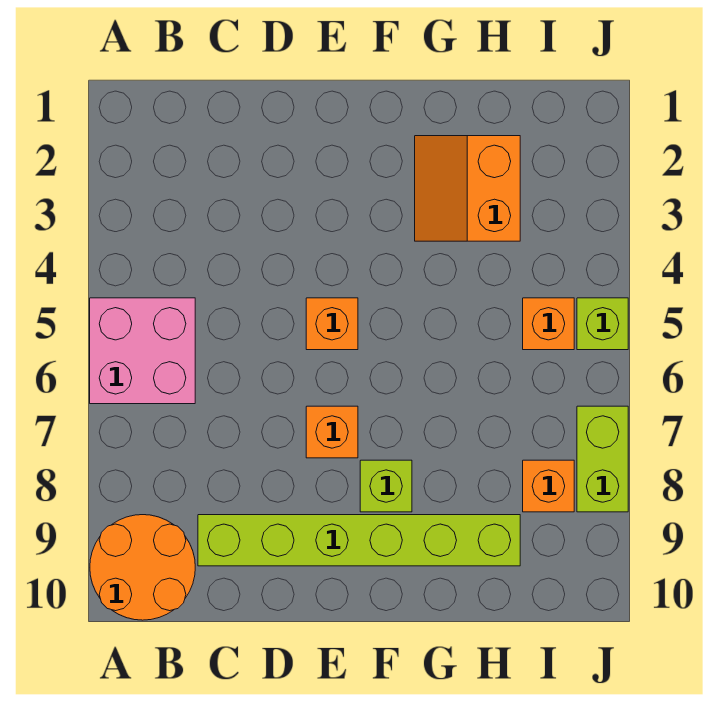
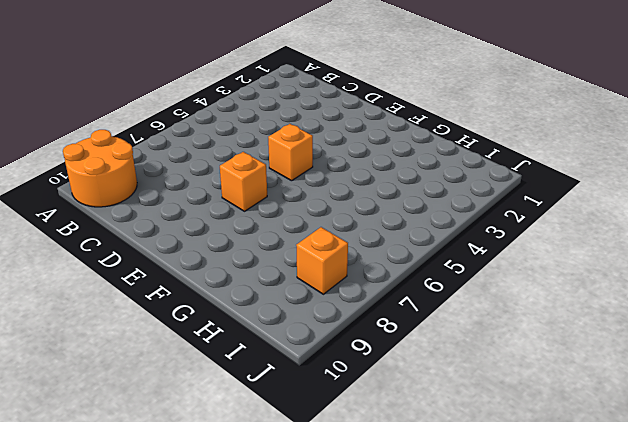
none -> pink brick A5:B6 level 1
none -> lime brick C9:H9 level 1

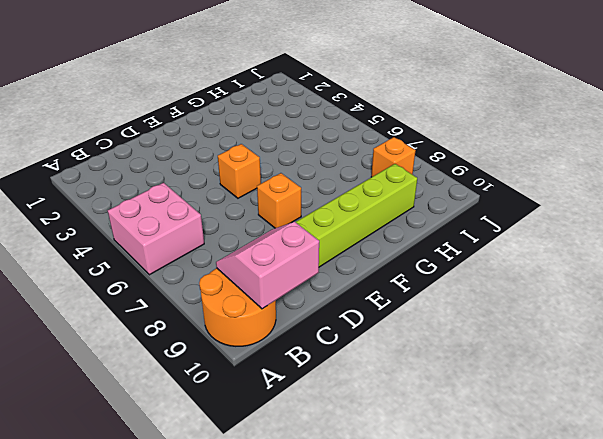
pink slope B9:C10 level 2 top 10 -> none
none -> lime brick F8 level 1
none -> orange slope G2:H3 level 1 top H

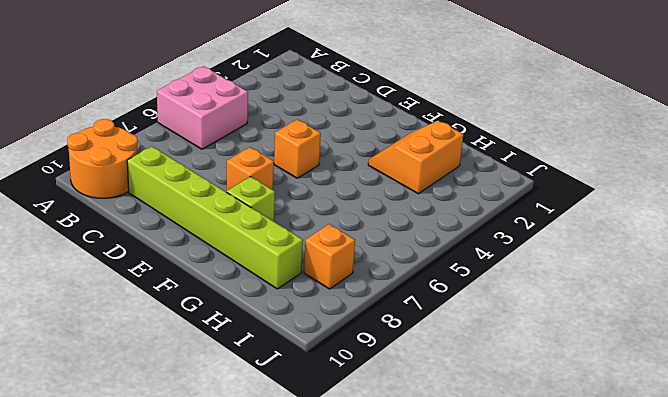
none -> orange brick I5 level 1
none -> lime brick J5 level 1

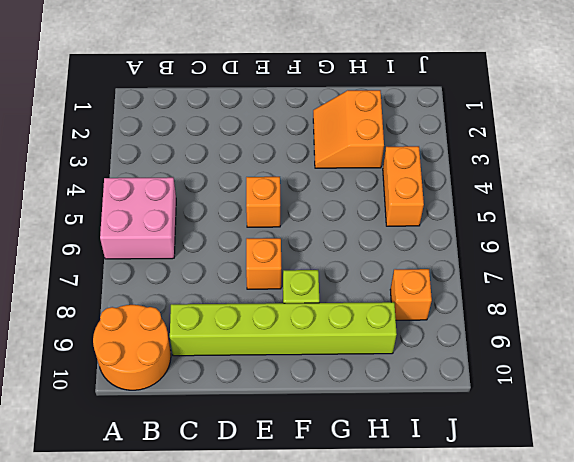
orange brick I4:I5 level 1 -> orange brick I5 level 1
none -> lime brick J5 level 1
none -> lime brick J7:J8 level 1

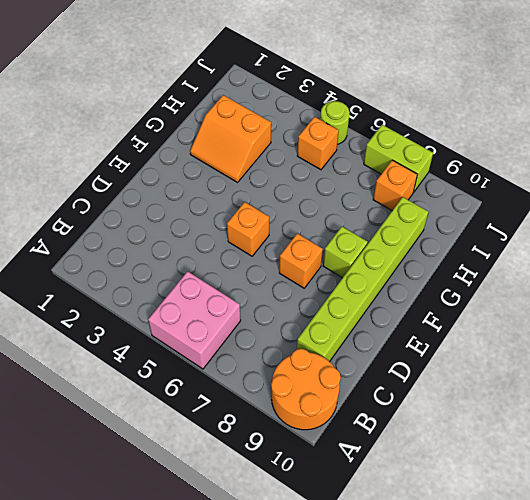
lime round brick J5 level 1 -> lime brick J5 level 1

